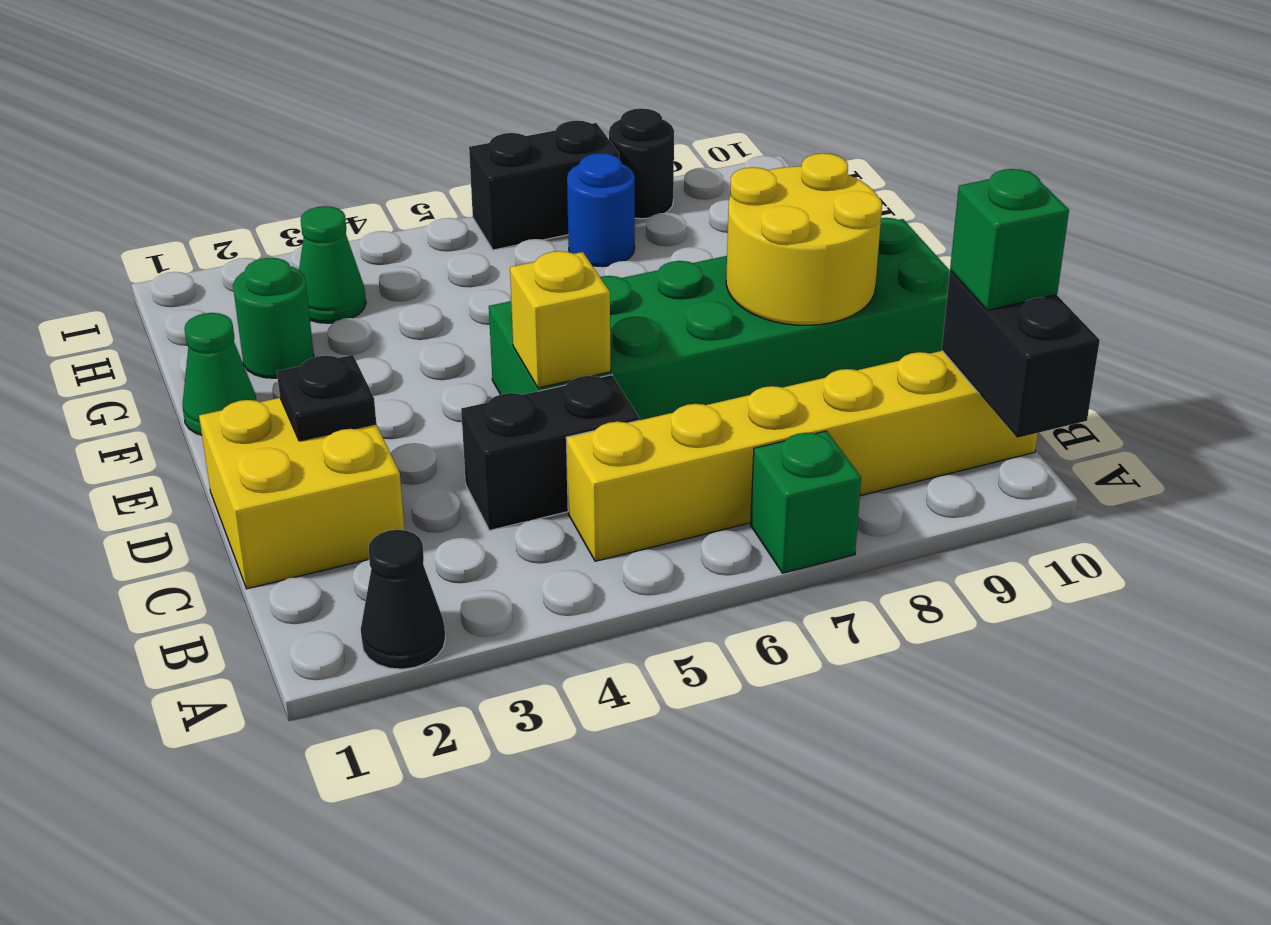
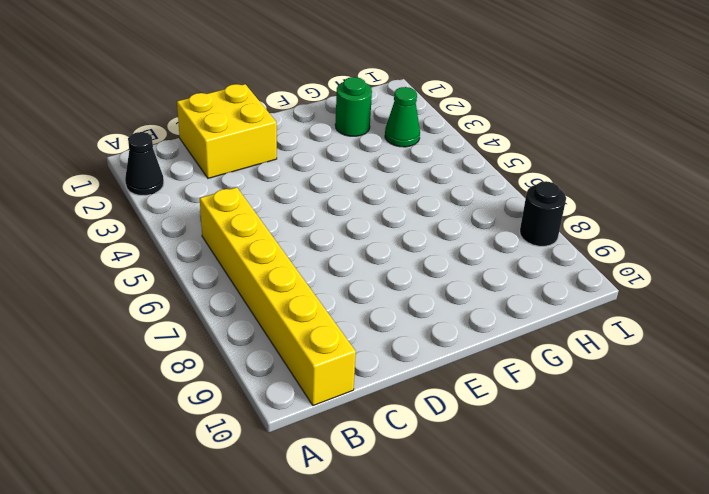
none -> green brick A7 level 1
none -> black brick C4:C5 level 1
none -> green brick D5:E10 level 1

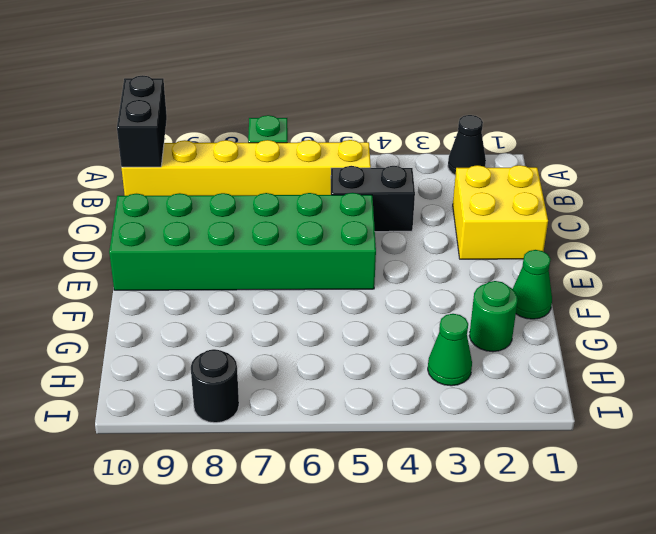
none -> blue round brick H7 level 1
none -> black brick I6:I7 level 1
none -> black plate D2 level 2

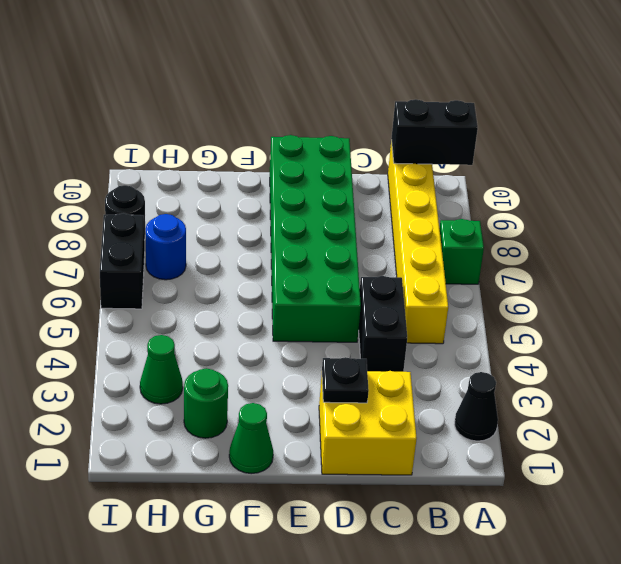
none -> yellow brick D5 level 2
none -> yellow round brick D8:E9 level 2
none -> green brick B10 level 3

